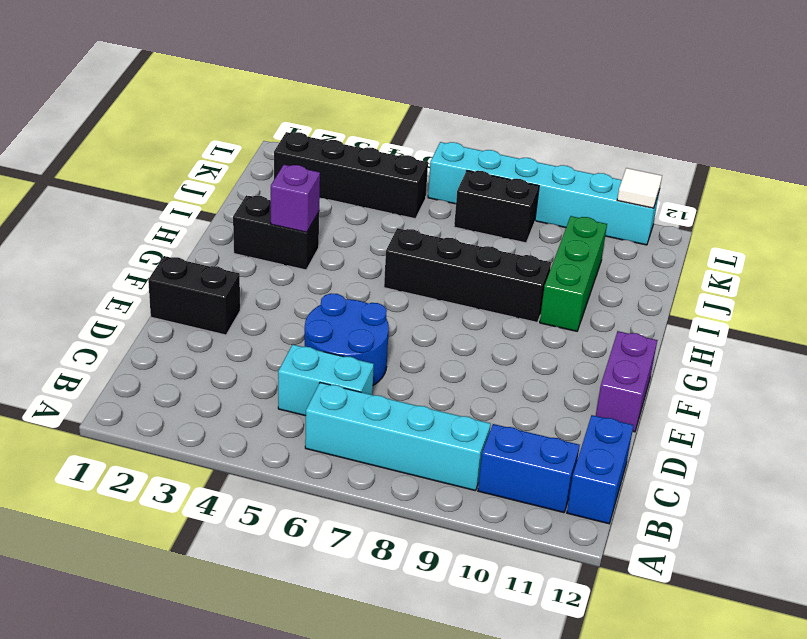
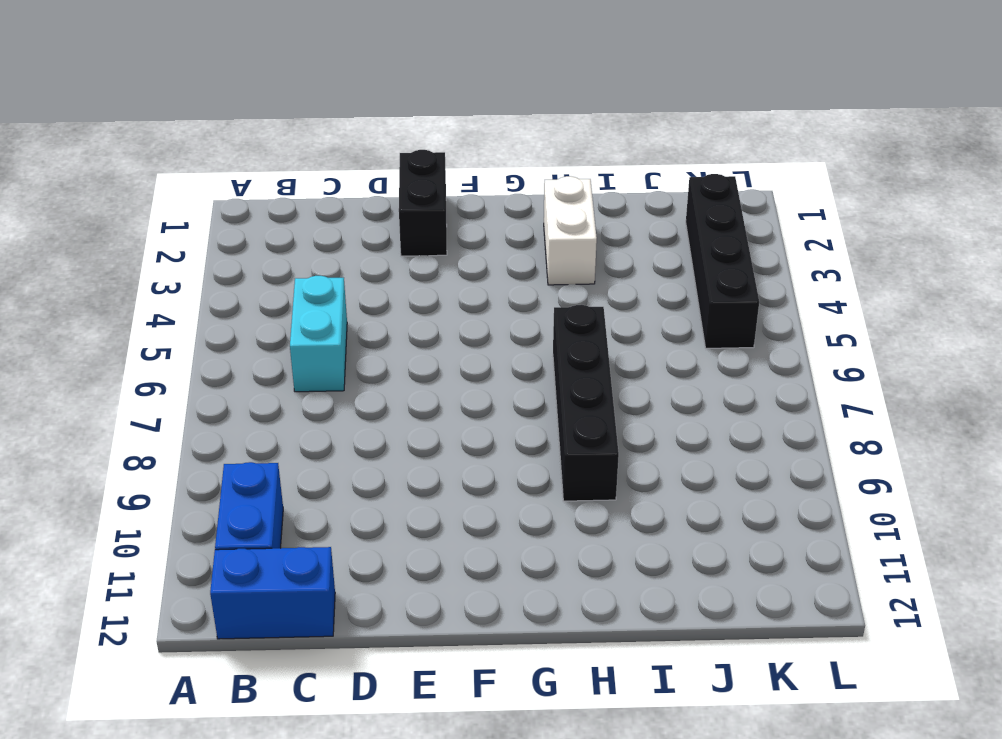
white brick H2:H3 level 1 -> black brick H2:H3 level 1
none -> cyan brick B6:B9 level 1
none -> blue round brick D5:E6 level 1
none -> purple brick E12:F12 level 1

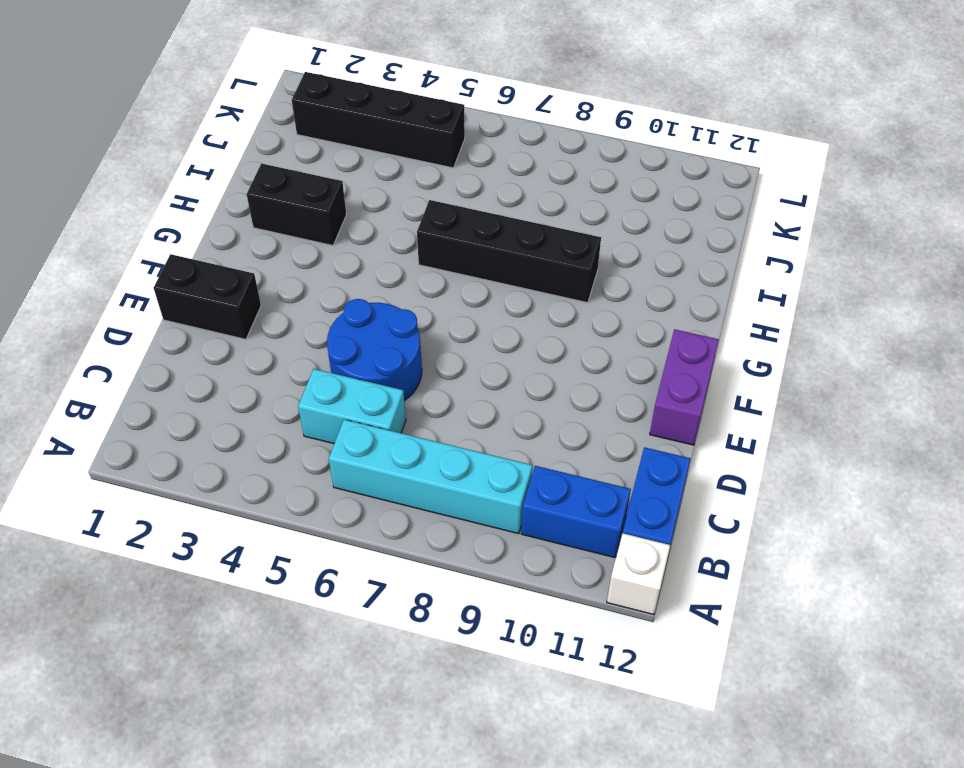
white brick A12 level 1 -> none
none -> green brick H10:J10 level 1
none -> black brick K7:K8 level 1
none -> cyan brick L6:L11 level 1

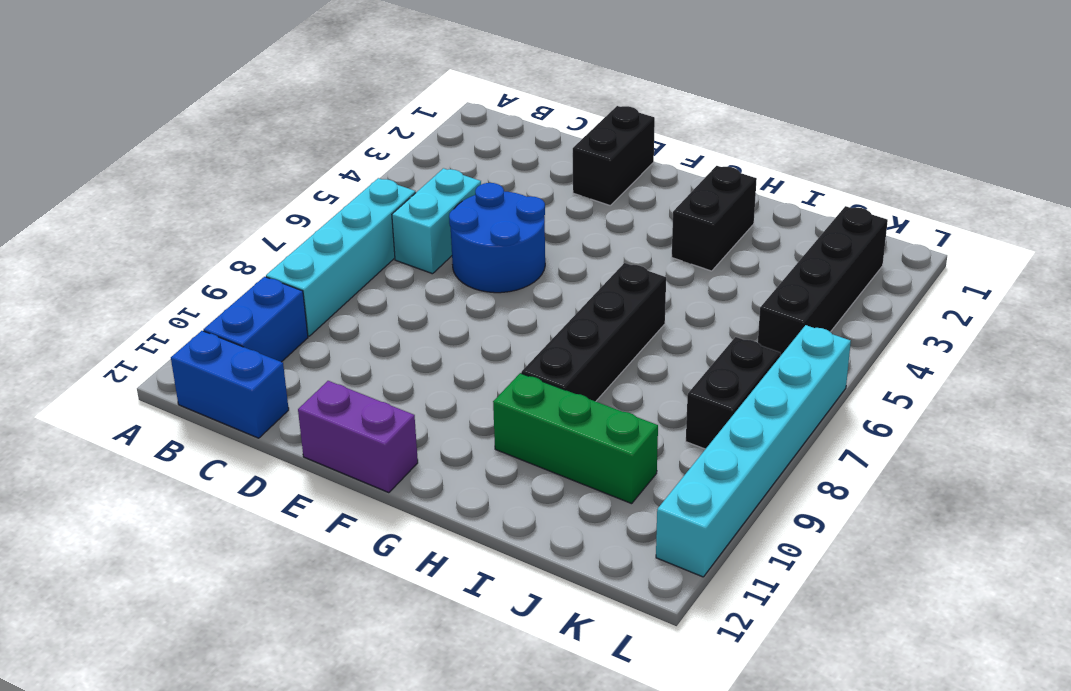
none -> purple brick H3 level 2
none -> white tile L11 level 2

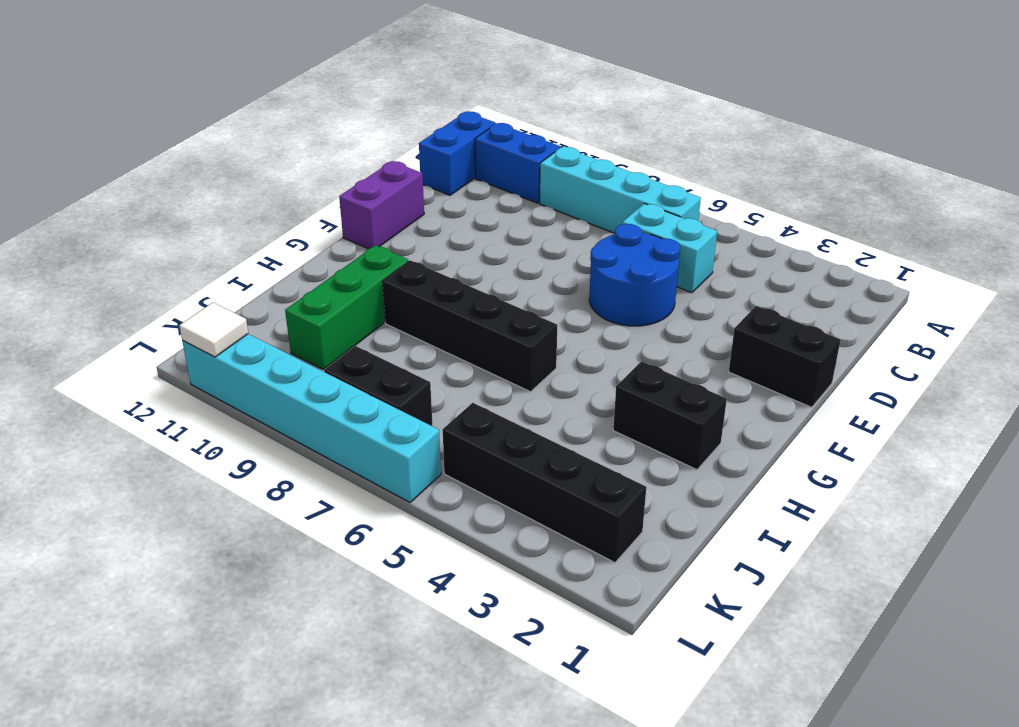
none -> purple brick H3 level 2

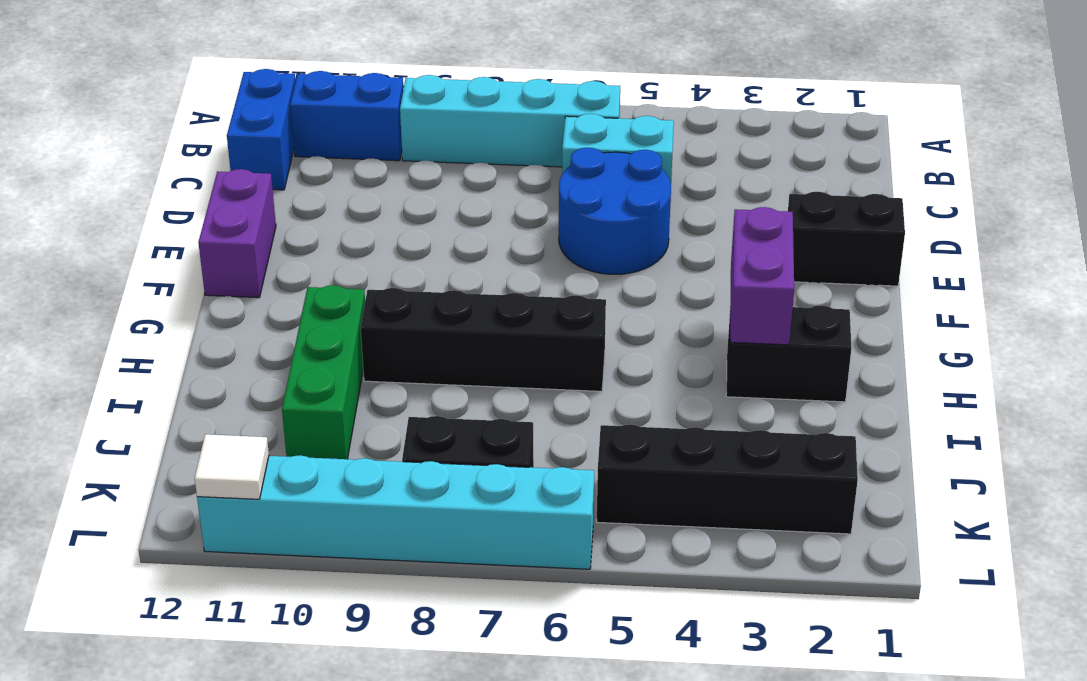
purple brick G3:H3 level 2 -> purple brick H3 level 2

